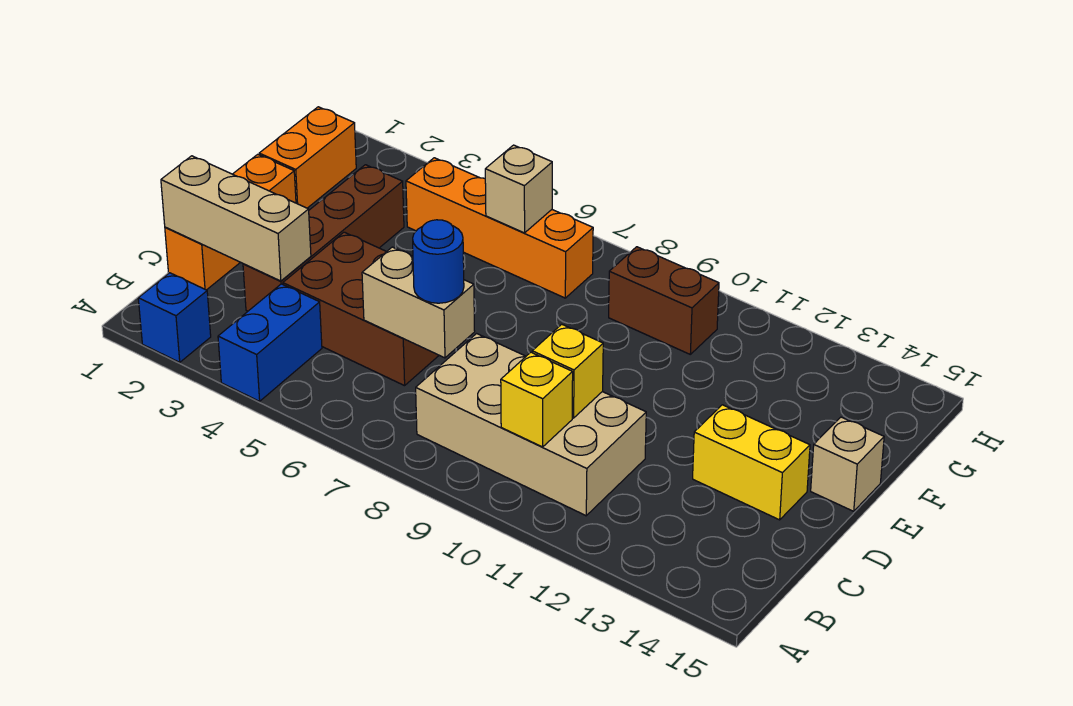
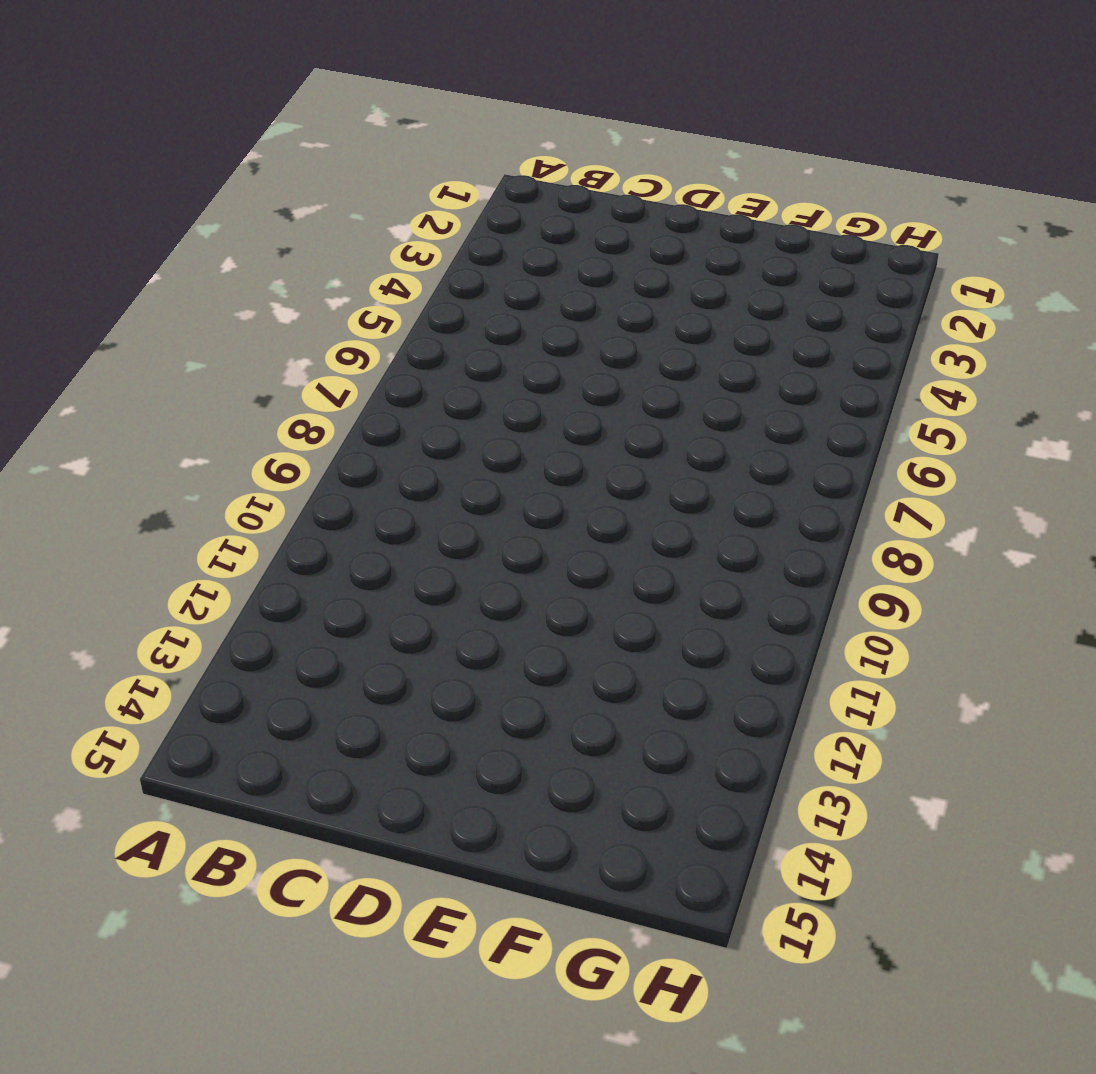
none -> blue brick A2 level 1
none -> blue brick A4:B4 level 1
none -> tan brick B8:C11 level 1

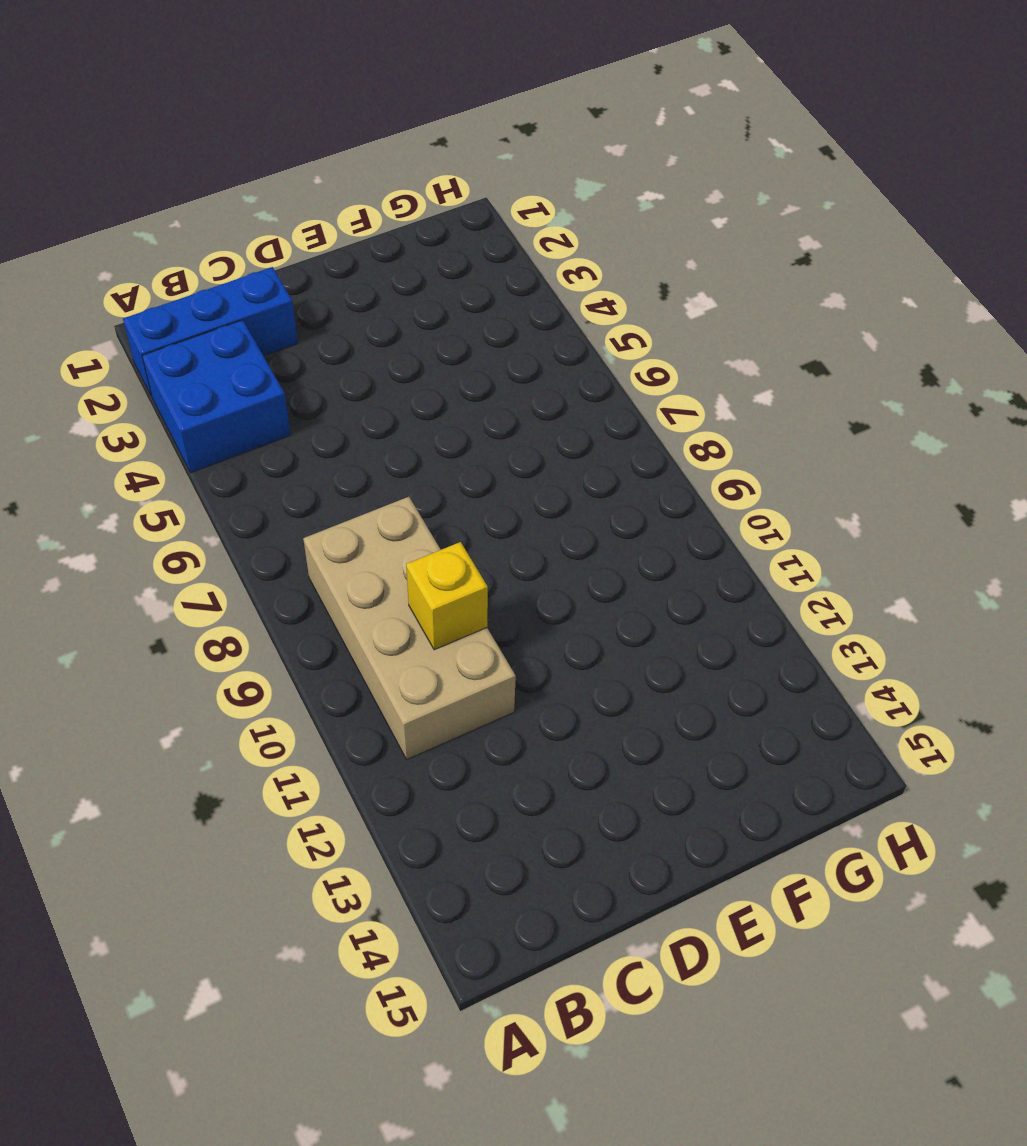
blue brick A2:C2 level 1 -> blue brick A2 level 1
blue brick A3:B4 level 1 -> blue brick A4:B4 level 1
none -> orange brick C1:E1 level 1
none -> brown brick C3:F3 level 1
none -> brown brick C4:D6 level 1

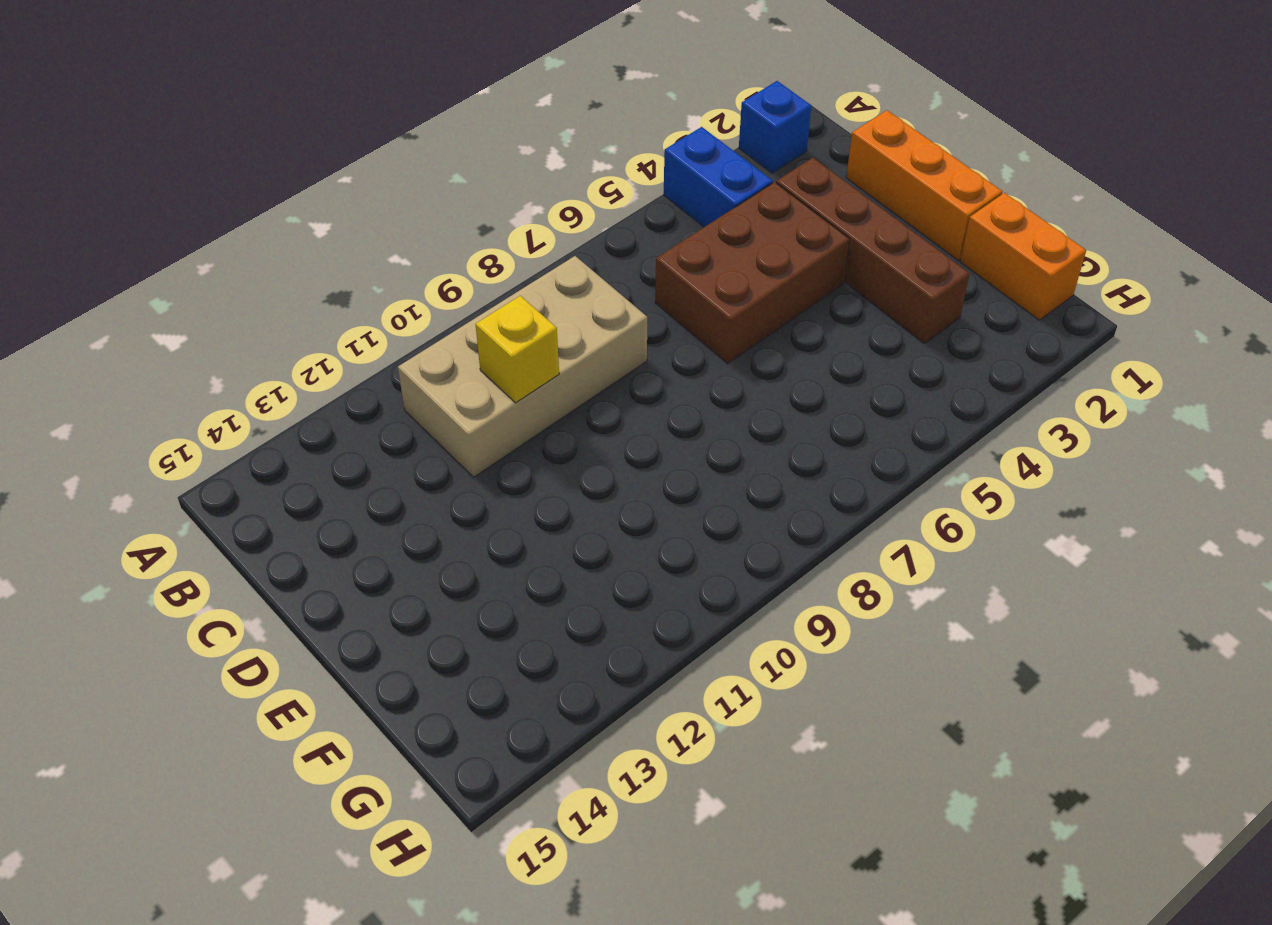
none -> yellow brick D13:D14 level 1
none -> tan brick E15 level 1
none -> orange brick G4:G7 level 1

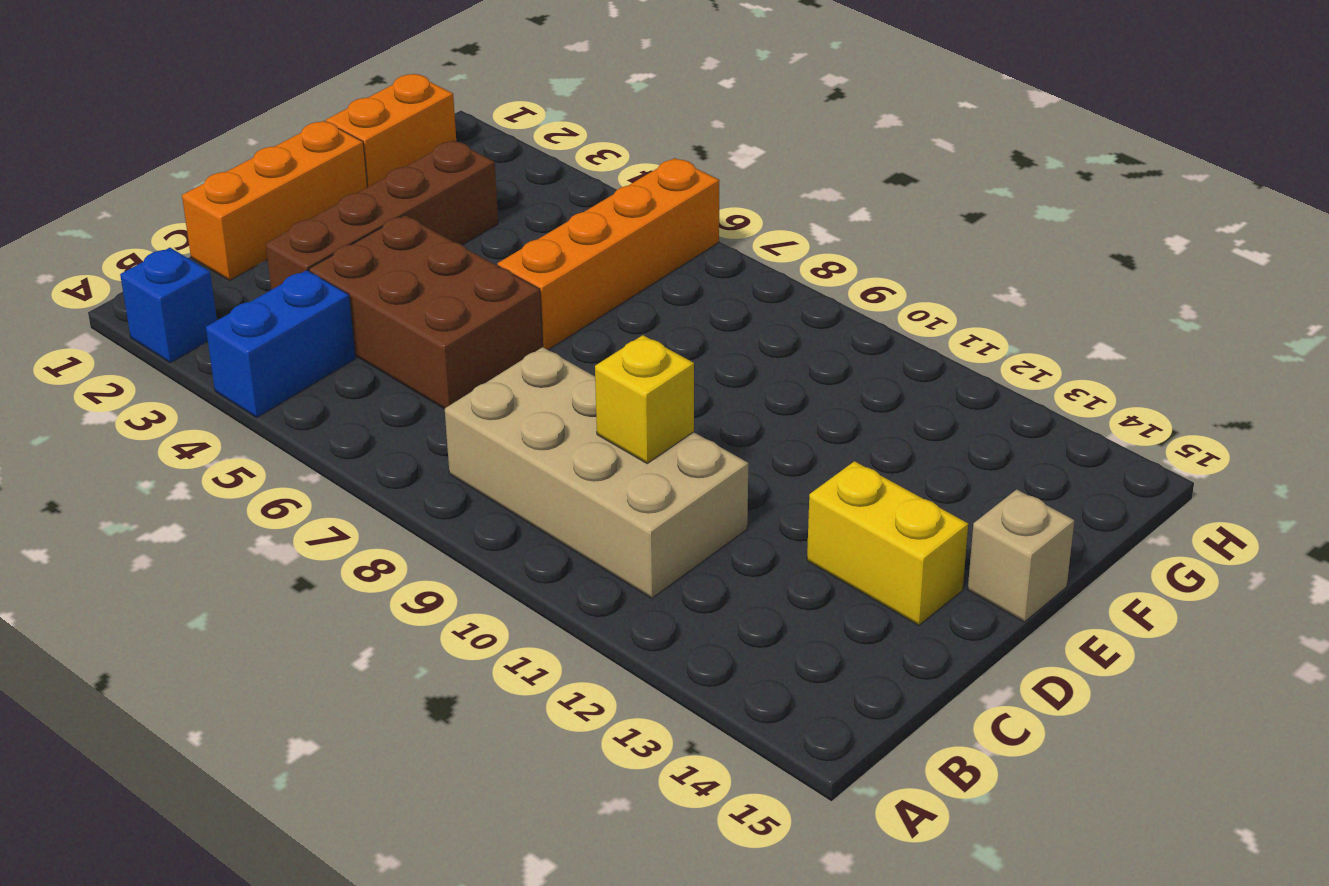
orange brick E6:H6 level 1 -> orange brick G4:G7 level 1
none -> brown brick G9:G10 level 1
none -> yellow brick B10 level 2
none -> tan brick C1:C3 level 2

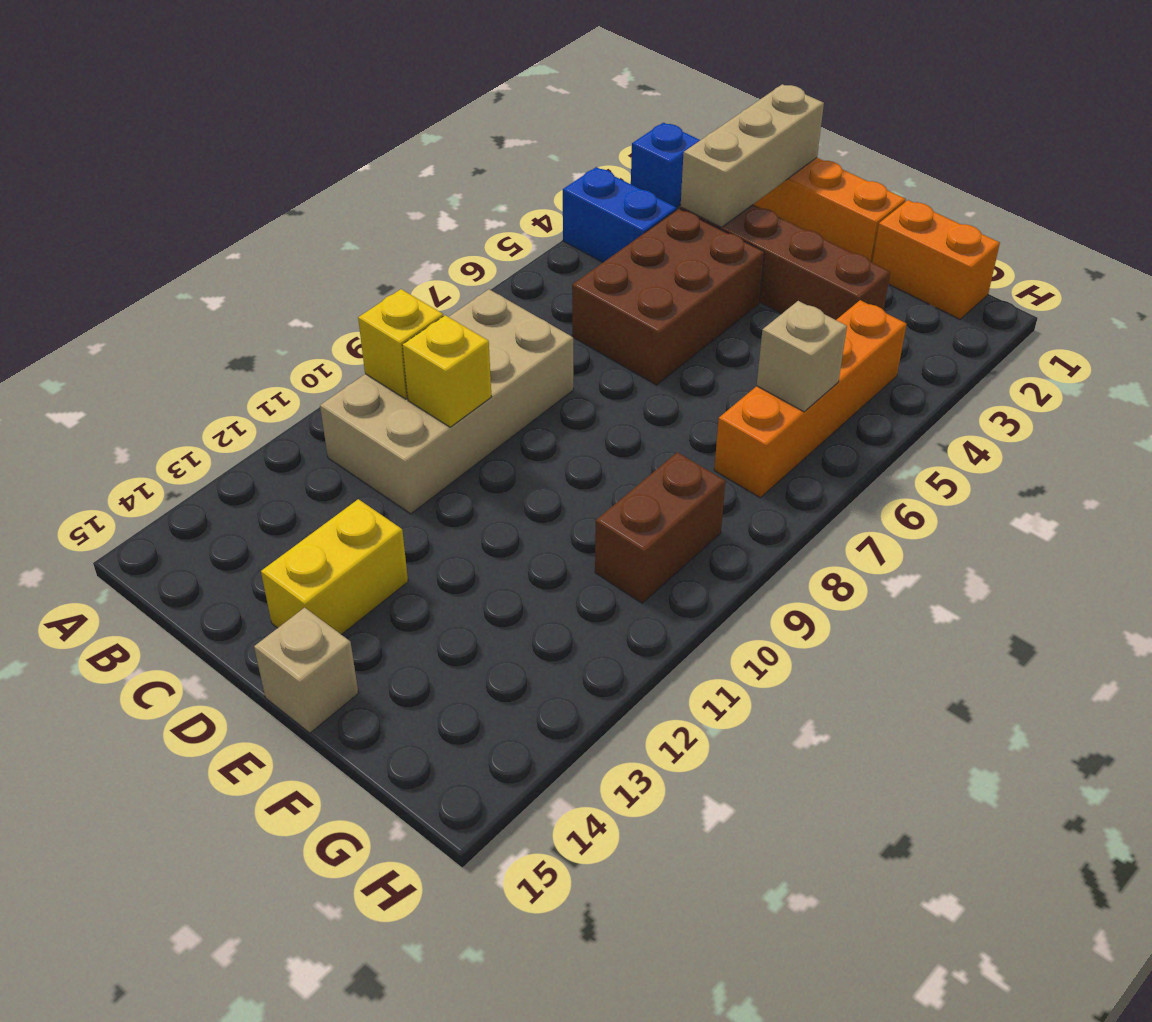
none -> tan brick C6:C7 level 2
none -> blue round brick C7 level 3

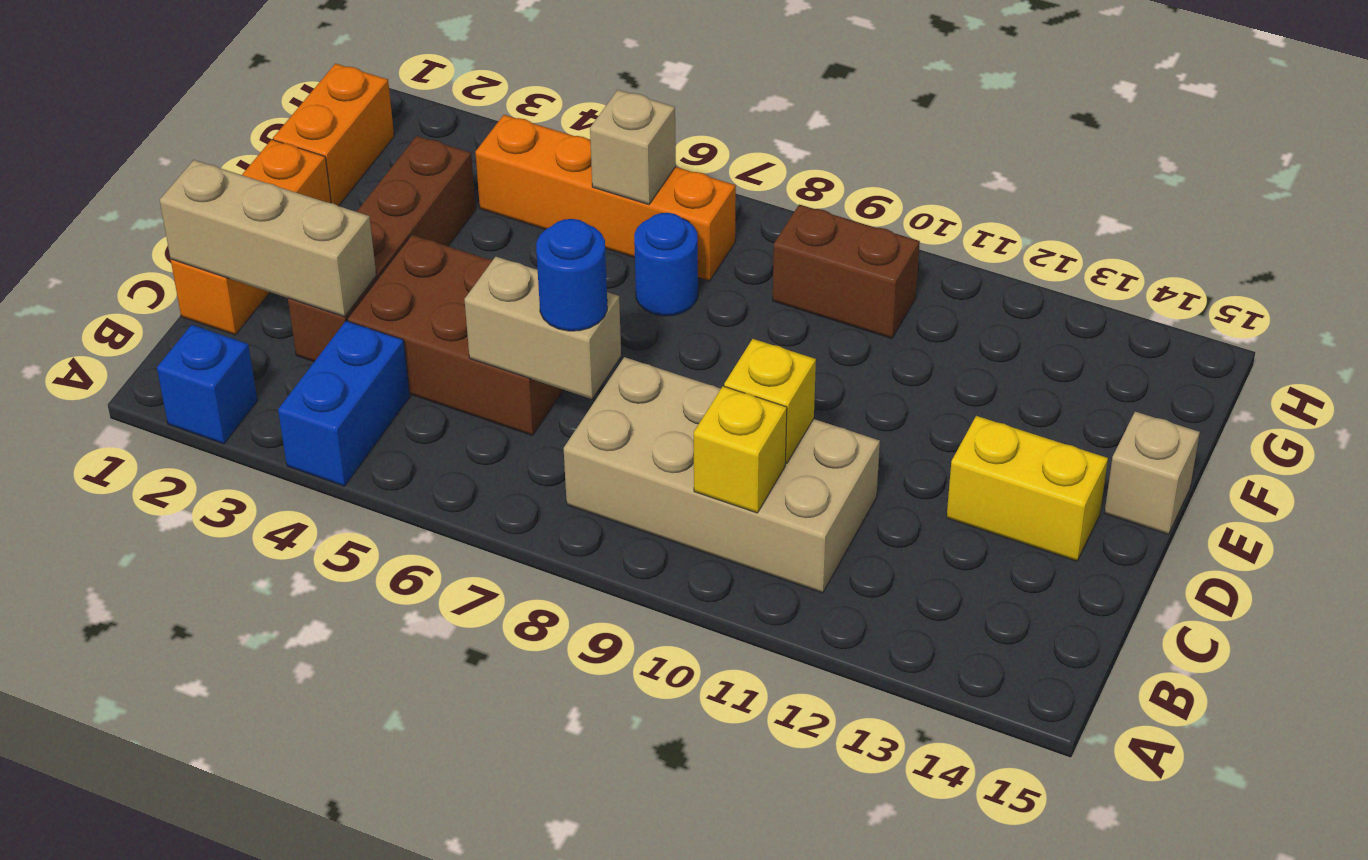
blue round brick F7 level 1 -> none

